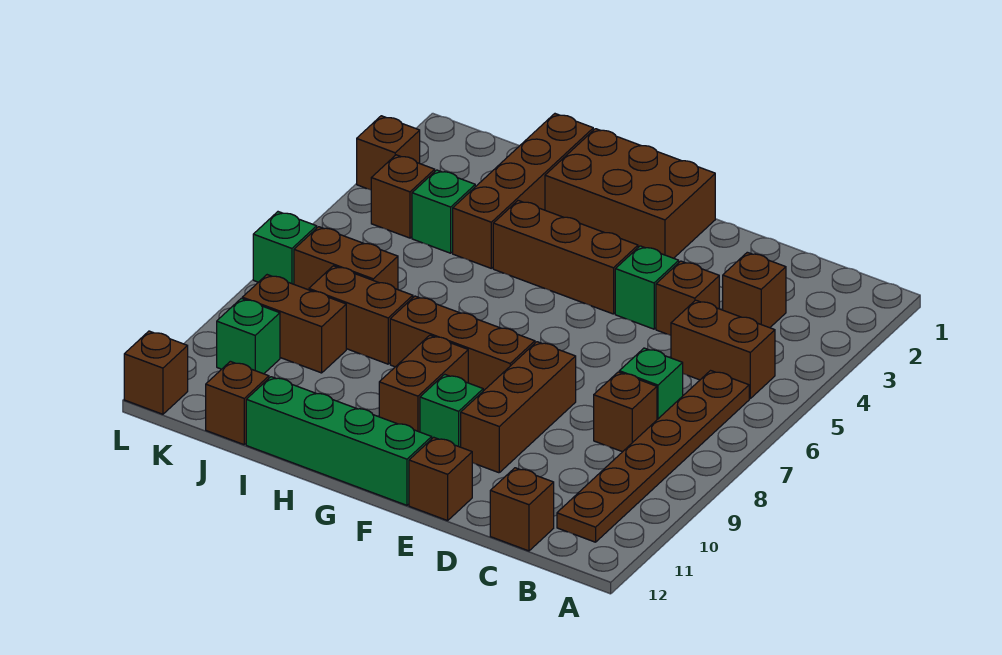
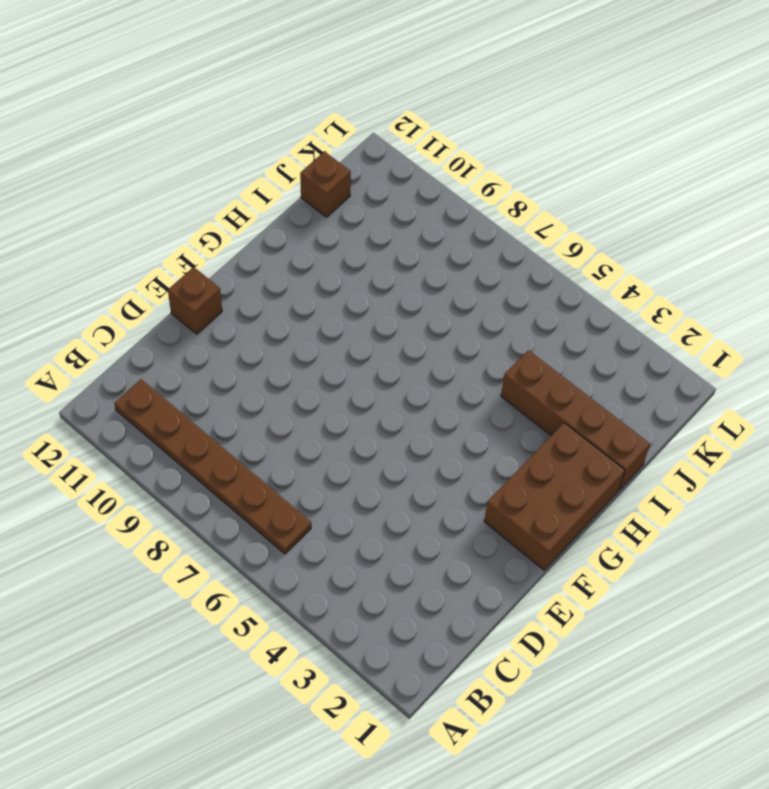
none -> brown brick B5:C5 level 1
none -> brown brick C3 level 1
none -> green brick C7 level 1

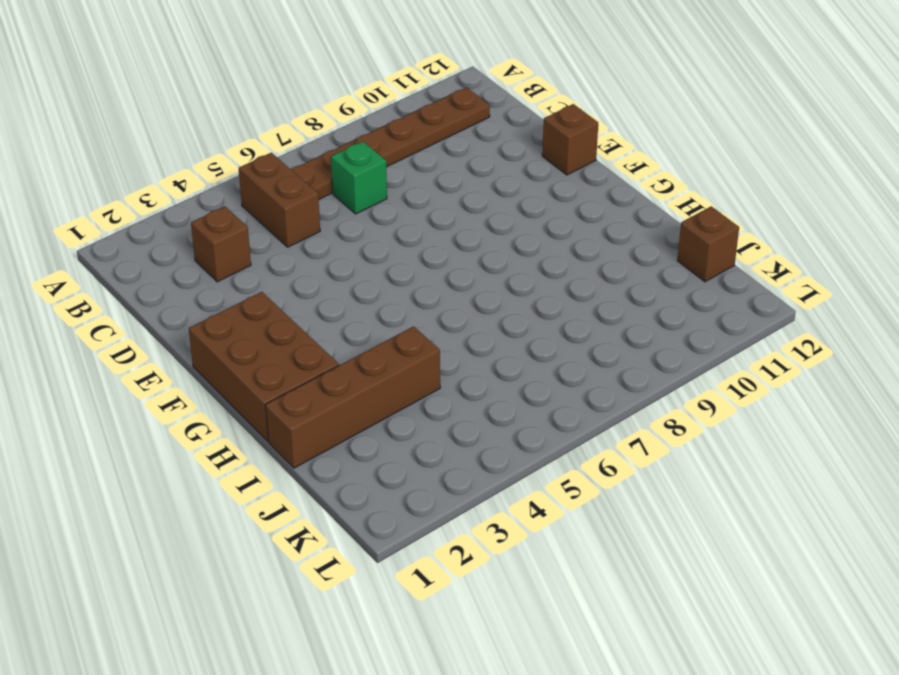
none -> brown brick C8 level 1
none -> brown brick C12 level 1
none -> brown brick D4 level 1

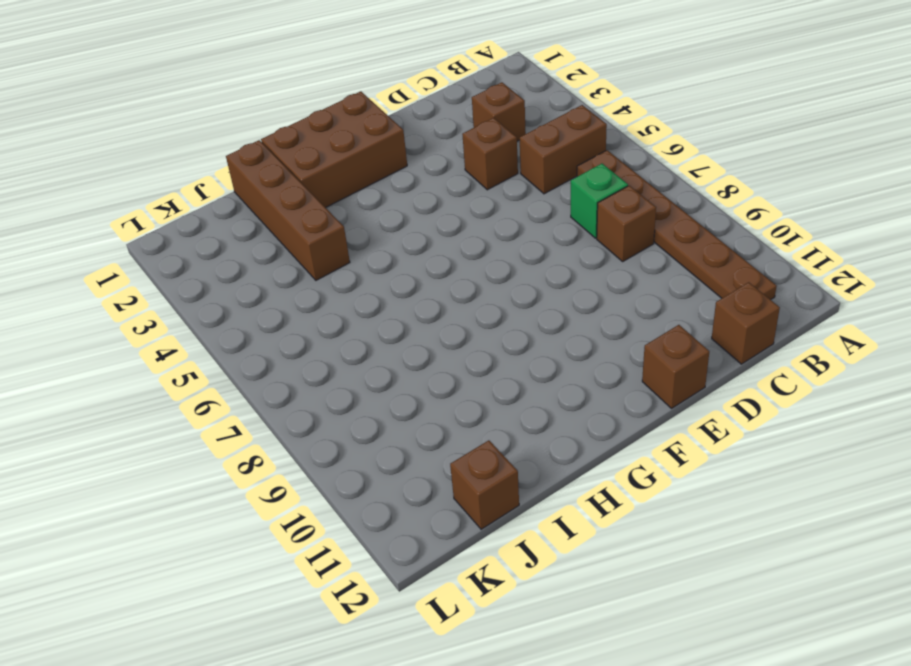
none -> green brick E4 level 1
none -> brown brick E8:E10 level 1
none -> brown brick F4:H4 level 1

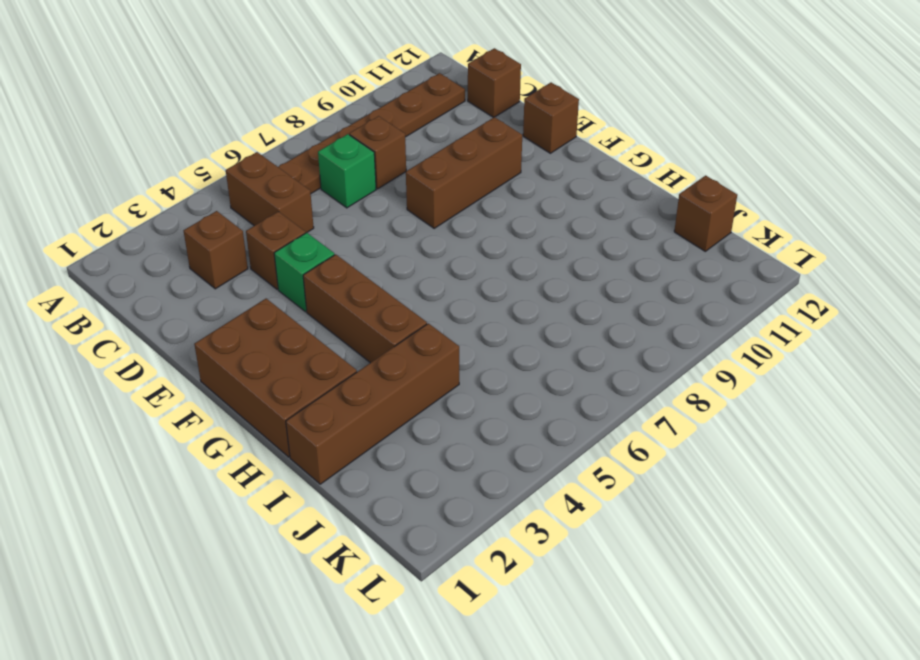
none -> brown brick F8:H8 level 1
none -> green brick F10 level 1
none -> green brick F12:I12 level 1

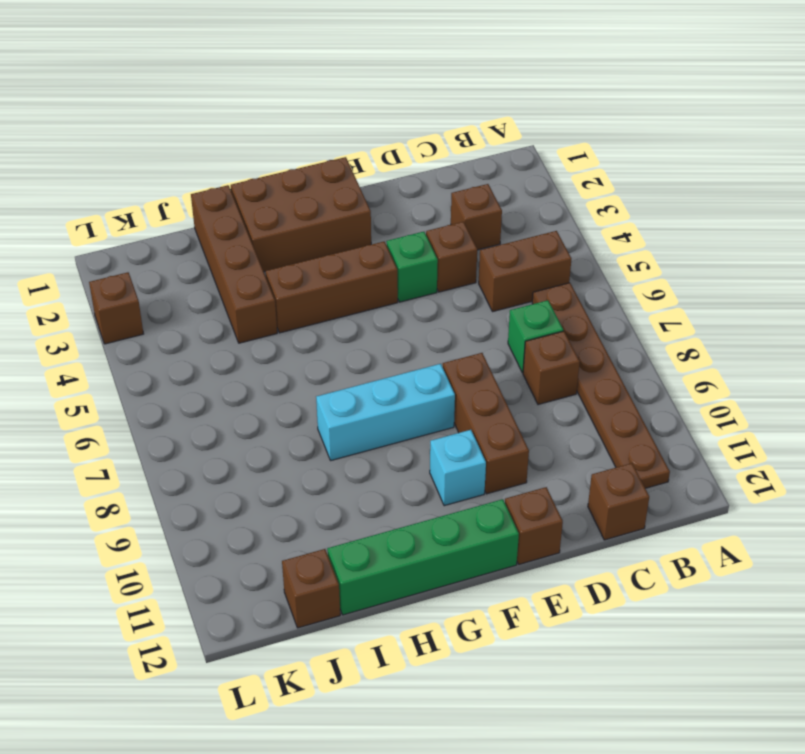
cyan brick F8:H8 level 1 -> brown brick F8:H8 level 1
cyan brick F10 level 1 -> green brick F10 level 1
none -> brown brick G9:G10 level 1
none -> brown brick I8:J8 level 1
none -> green brick J4 level 1

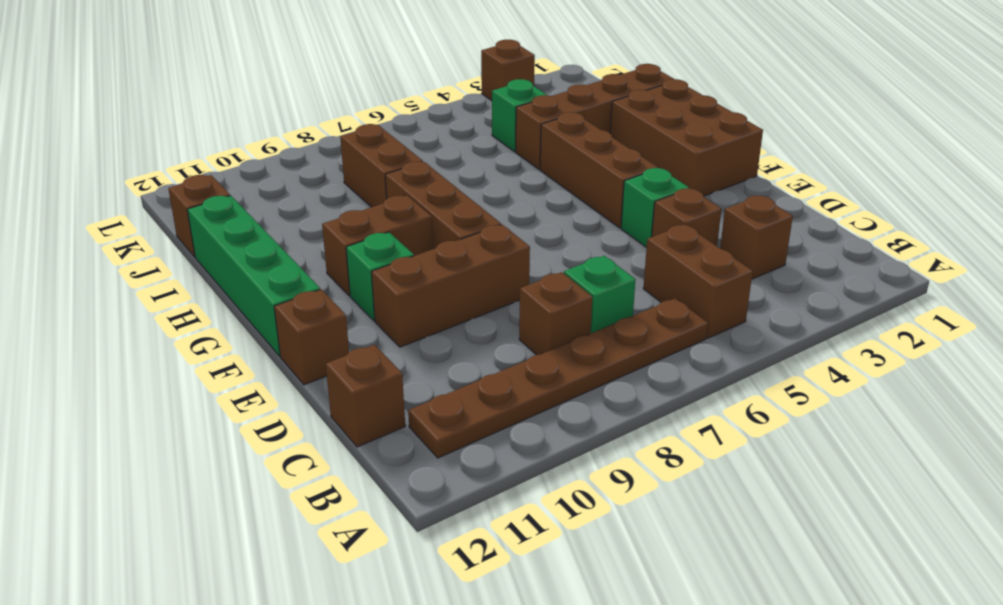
none -> brown brick J7:K7 level 1
none -> brown brick J9:K9 level 1
none -> brown brick K4 level 1

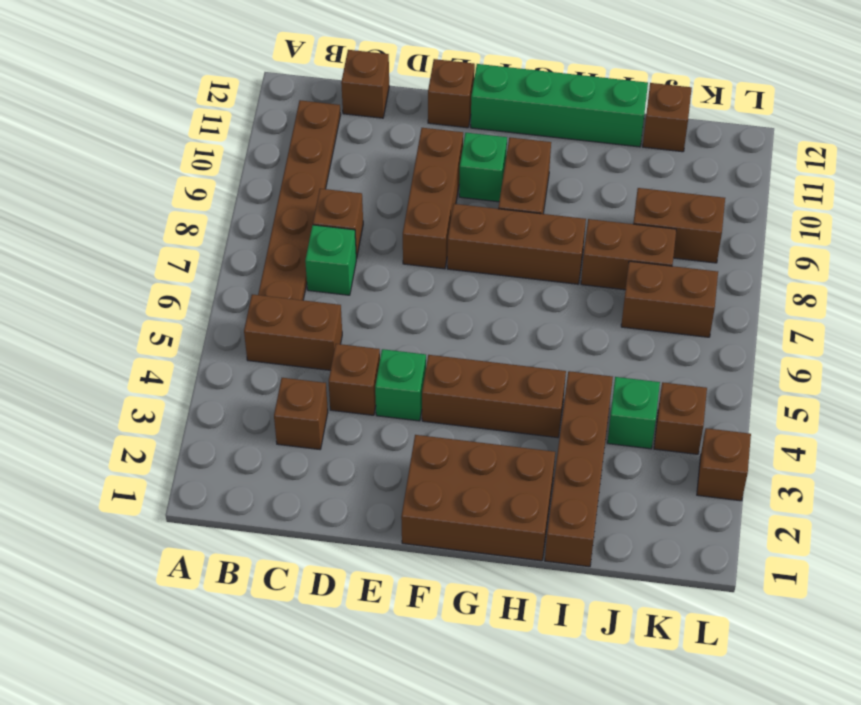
none -> green brick K10 level 1
none -> green brick L7 level 1
none -> brown brick L12 level 1

